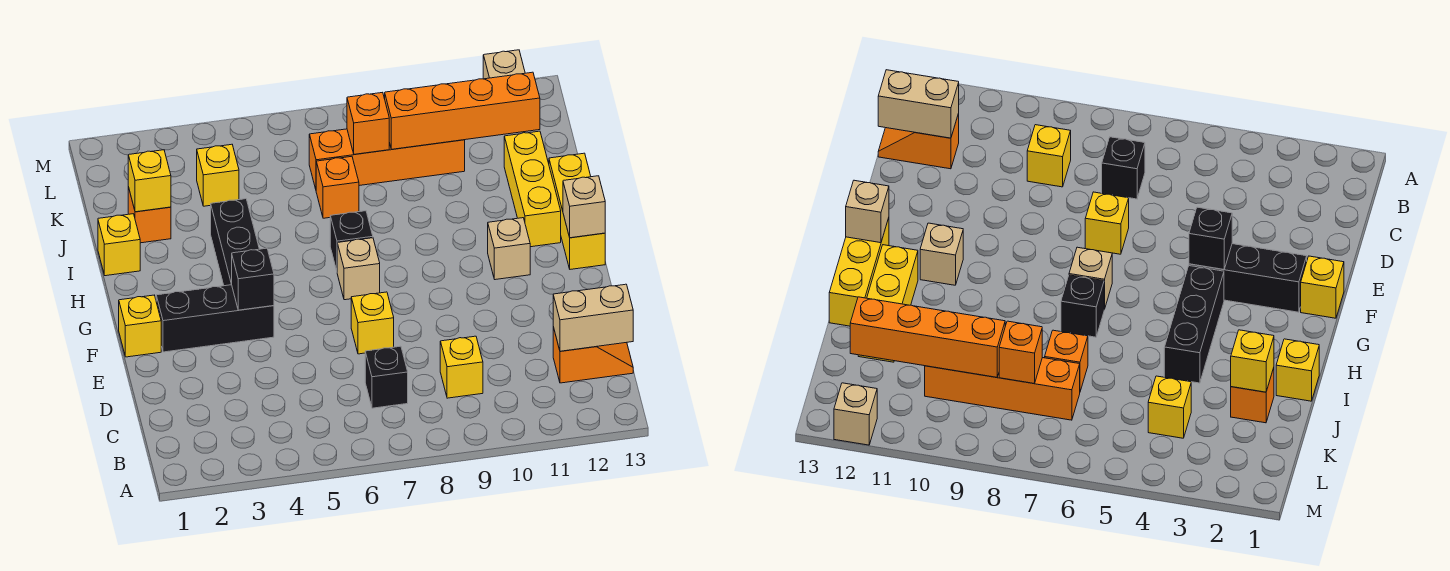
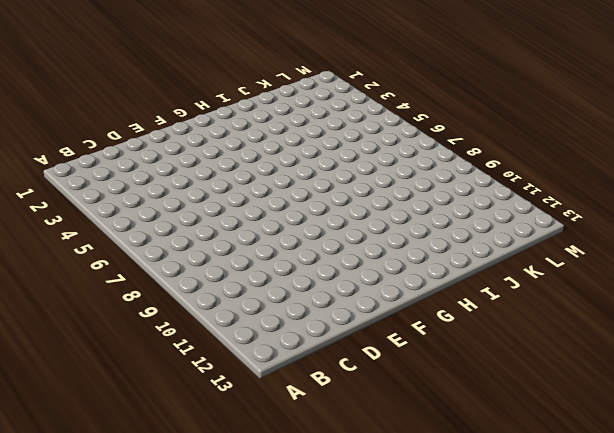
none -> black brick C7 level 1
none -> yellow brick C9 level 1
none -> orange slope C12:C13 level 1 top 12

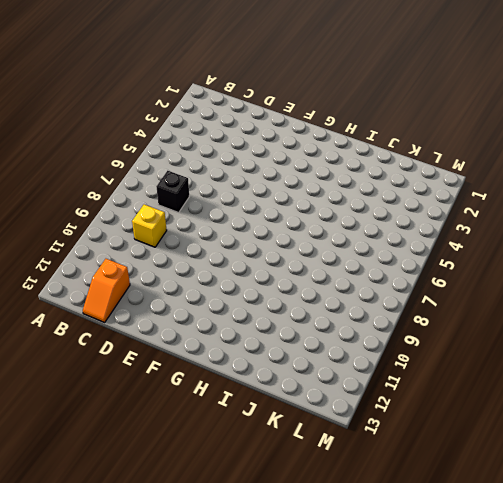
none -> yellow brick E7 level 1
none -> yellow brick F1 level 1
none -> black brick F2:F4 level 1

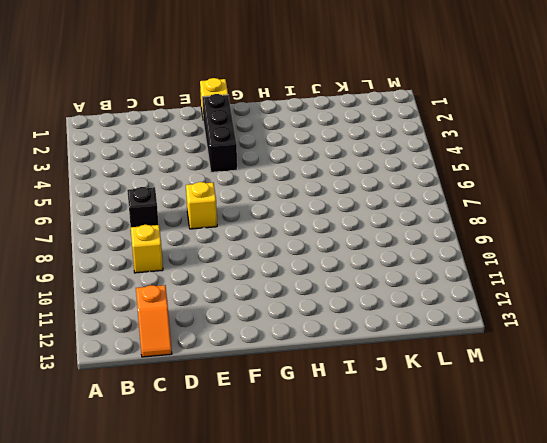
none -> black brick G4:I4 level 1
none -> tan brick G7 level 1
none -> tan brick G11 level 1

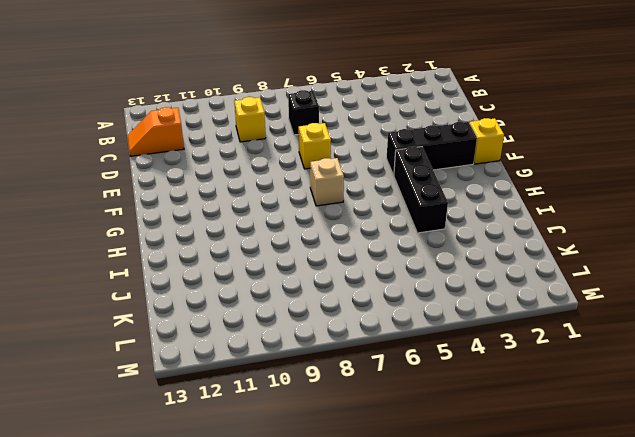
none -> tan brick G11 level 1
none -> yellow brick G13:I13 level 1
none -> black brick H7 level 1

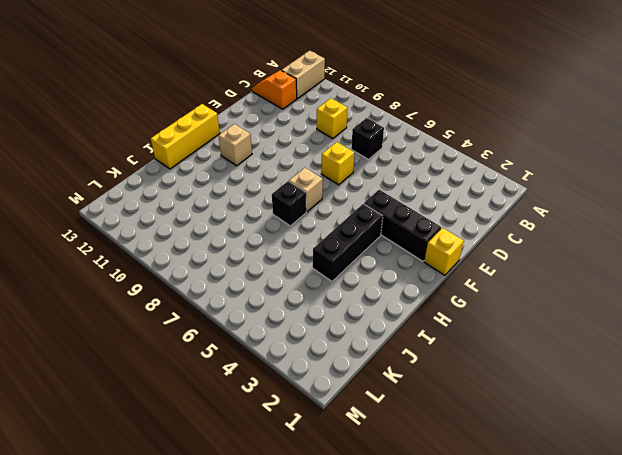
tan brick A12:B12 level 1 -> tan brick C12:C13 level 2
none -> yellow brick H12:J12 level 1
none -> yellow brick I1 level 1
none -> orange brick J2 level 1

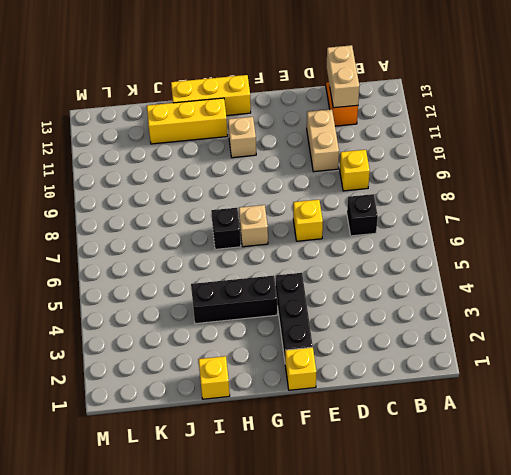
tan brick D10:D11 level 1 -> none
none -> orange brick J2 level 1
none -> orange brick J7 level 1
none -> yellow brick K4 level 1

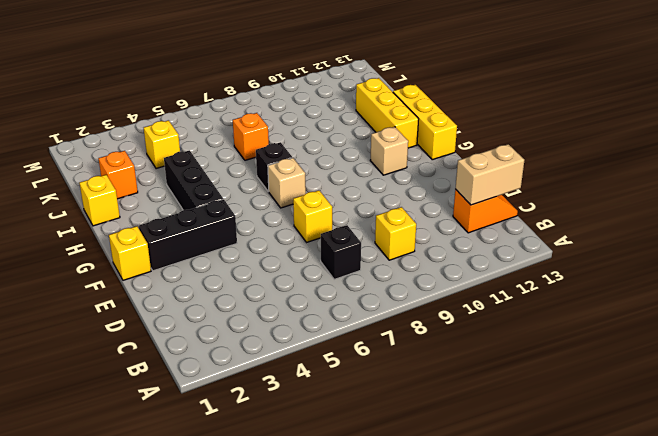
none -> orange brick K7:K10 level 1
none -> tan brick M12 level 1
none -> black brick F4 level 2

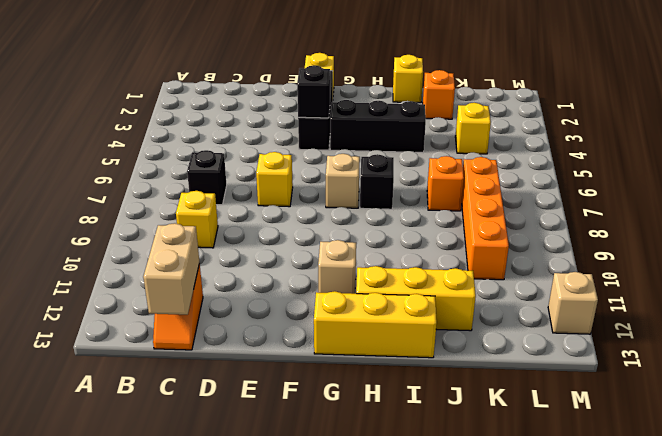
none -> tan brick G13 level 2
none -> yellow brick J2 level 2
none -> orange brick K8 level 2

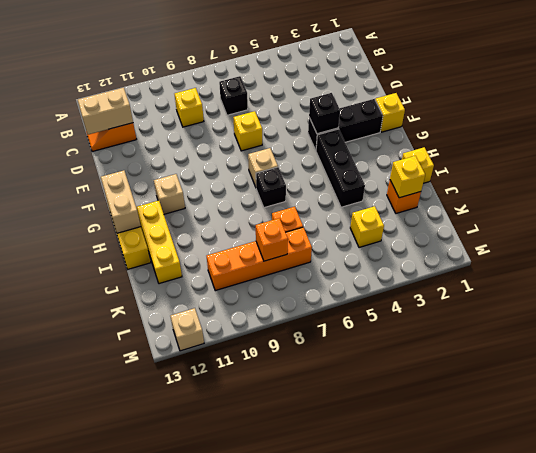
tan brick G13:H13 level 2 -> tan brick G13 level 2
none -> orange brick K9:K12 level 2

